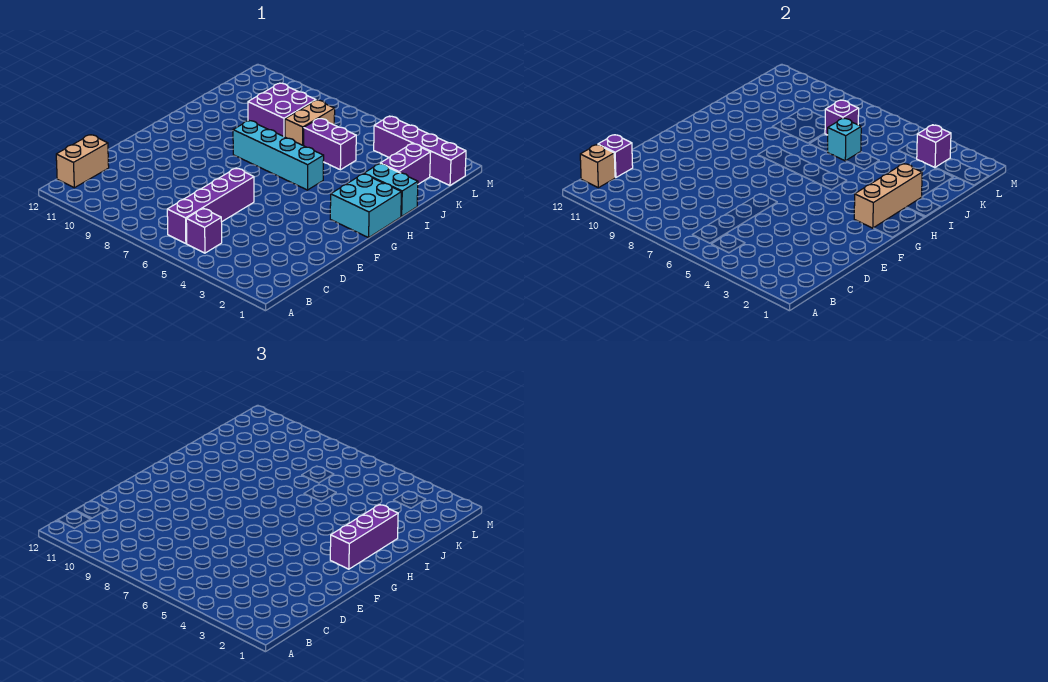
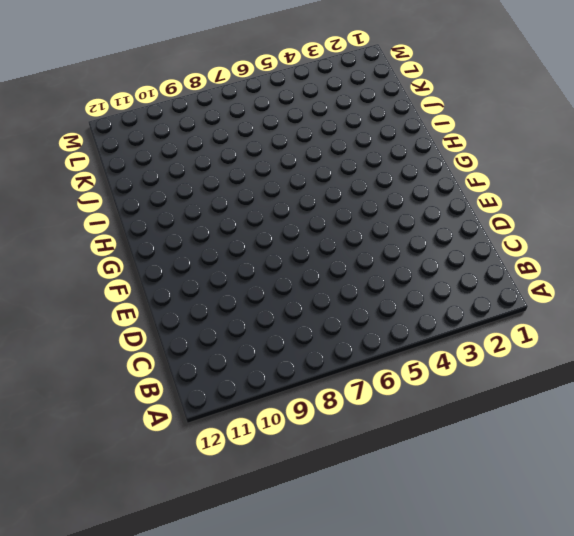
none -> purple brick B5 level 1
none -> purple brick B6:E6 level 1
none -> tan brick B12:C12 level 1

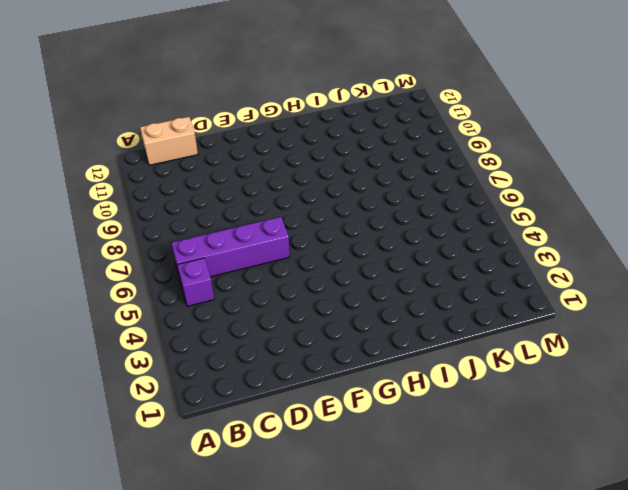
none -> cyan brick G1:H2 level 1
none -> cyan brick H5:H8 level 1
none -> cyan brick I1:I2 level 1

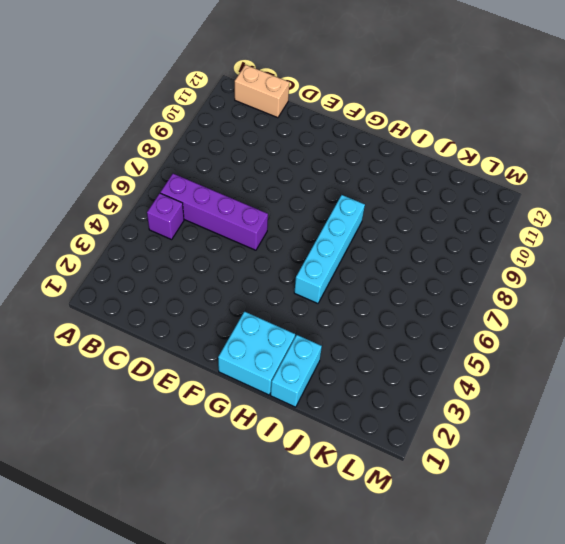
none -> purple brick J2:K2 level 1
none -> purple brick J5:J6 level 1
none -> tan brick J7:K7 level 1

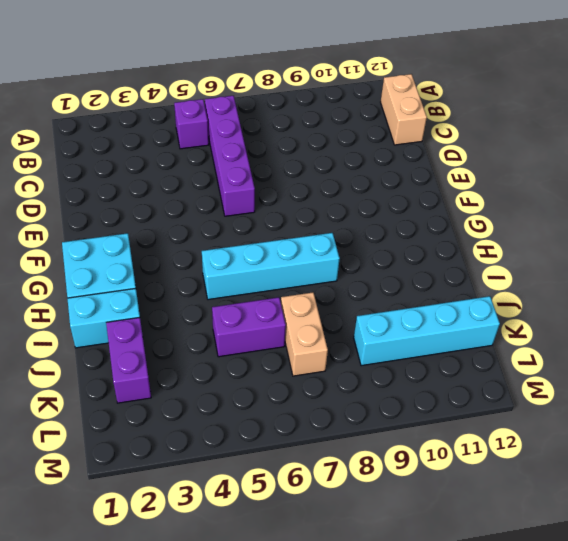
cyan brick K9:K12 level 1 -> purple brick J8:K9 level 1
none -> purple brick L1:L4 level 1
none -> tan brick B12 level 2
none -> purple brick C12 level 2

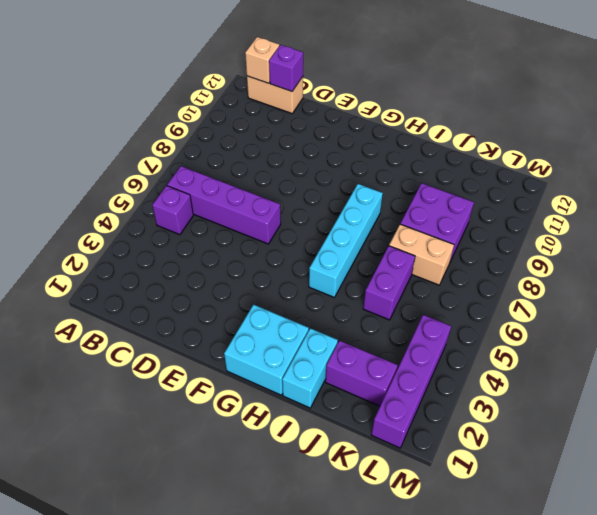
none -> tan brick G2:I2 level 2
none -> cyan brick J6 level 2
none -> purple brick K7 level 2

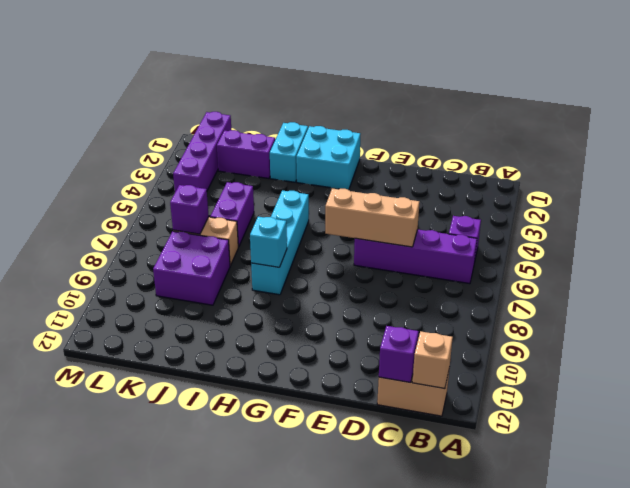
tan brick D6:F6 level 2 -> tan brick G2:I2 level 2
cyan brick H8 level 2 -> cyan brick J6 level 2
none -> purple brick L3 level 2
none -> purple brick G2:I2 level 3

